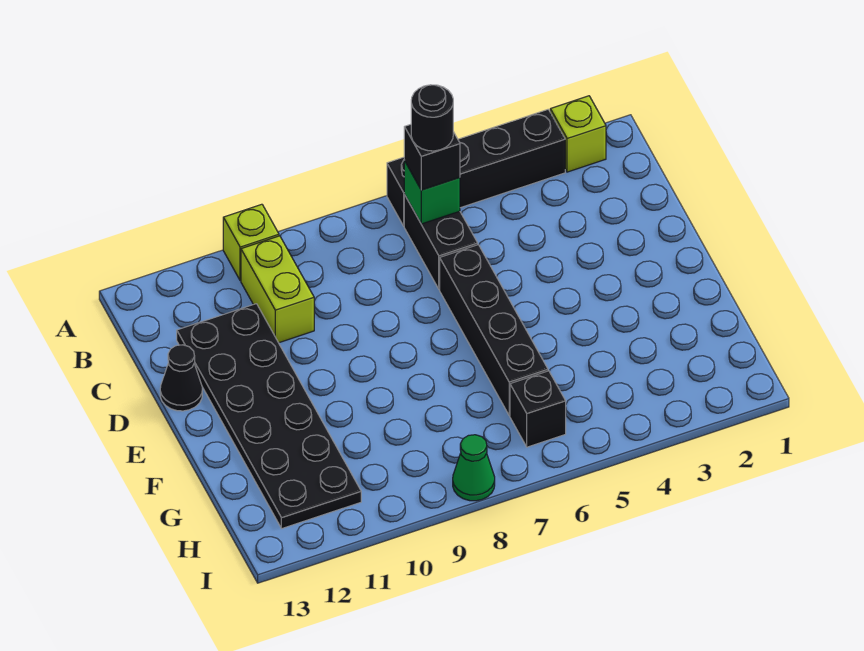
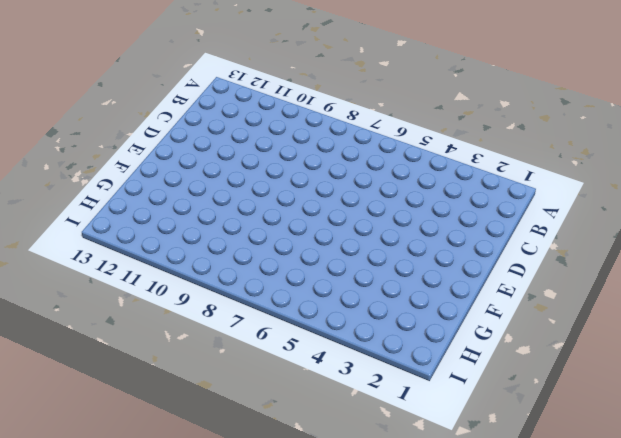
none -> lime brick A2 level 1
none -> black brick A3:A6 level 1
none -> lime brick A10 level 1

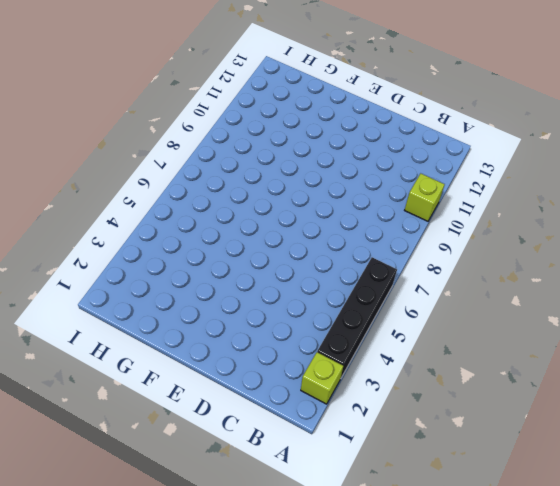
none -> black brick B6:C6 level 1
none -> lime brick B10:C10 level 1
none -> black plate C11:H12 level 1

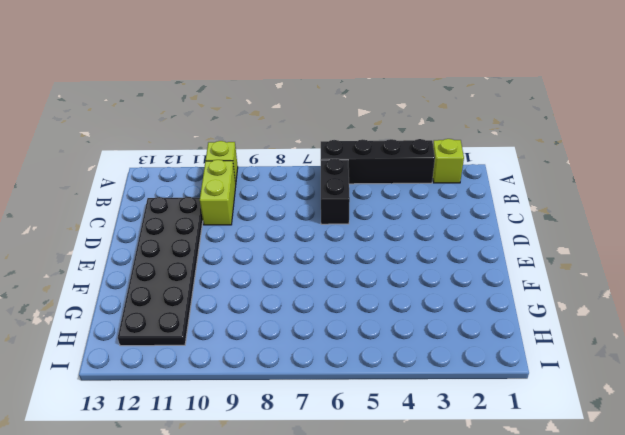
none -> black brick D6:G6 level 1
none -> black cone D13 level 1
none -> black brick H6 level 1

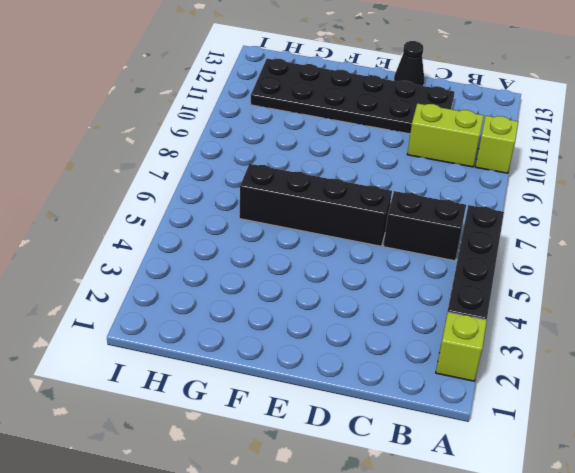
none -> black brick H6 level 1
none -> green cone I8 level 1
none -> green brick B6 level 2

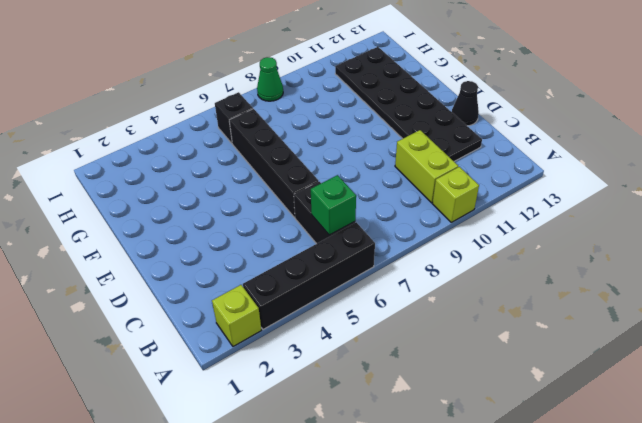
none -> black brick B6 level 3
none -> black round brick B6 level 4

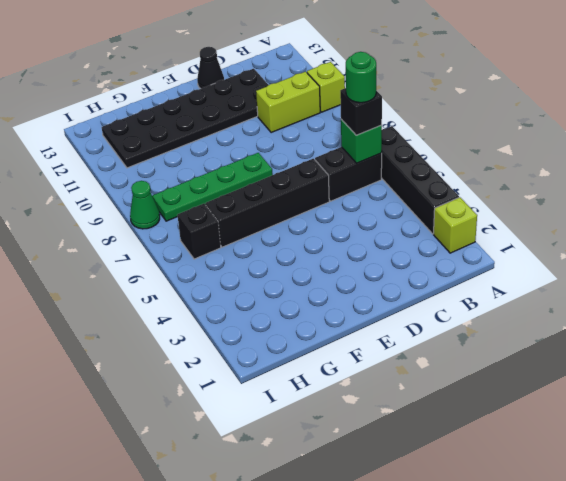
green round brick B6 level 4 -> black round brick B6 level 4
green plate E8:H8 level 1 -> none

